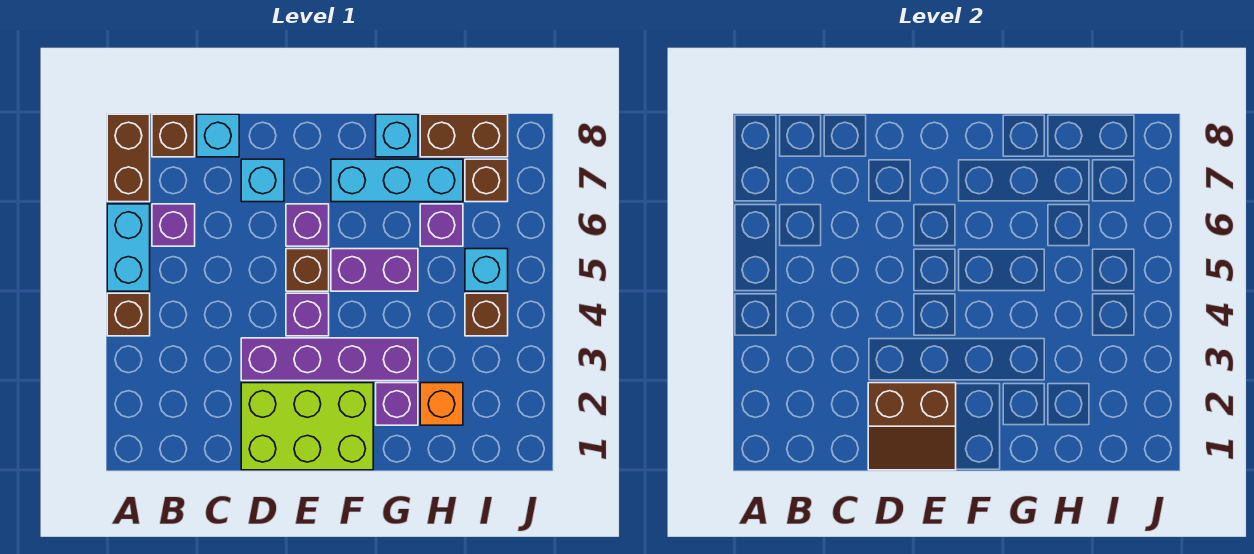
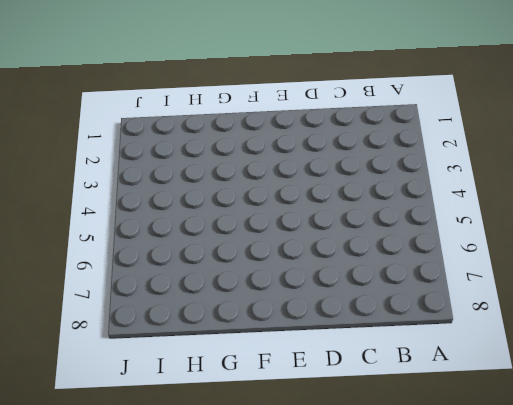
none -> brown brick A4 level 1
none -> cyan brick A5:A6 level 1
none -> brown brick A7:A8 level 1

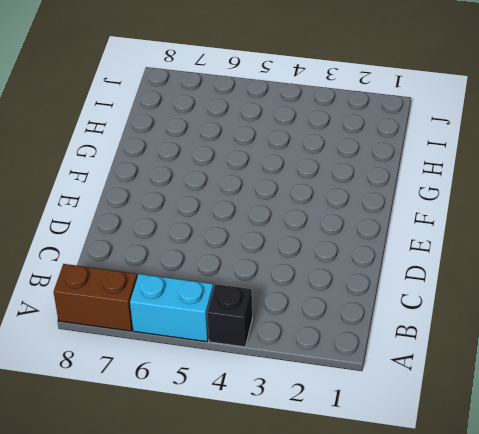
black brick A4 level 1 -> brown brick A4 level 1
none -> purple brick B6 level 1
none -> brown brick B8 level 1
none -> cyan brick C8 level 1

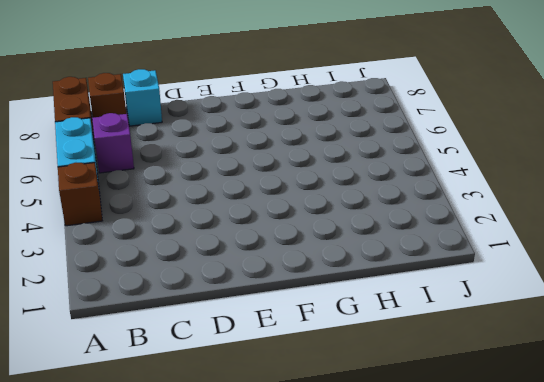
none -> lime brick D1:F2 level 1
none -> purple brick D3:G3 level 1
none -> cyan brick D7 level 1

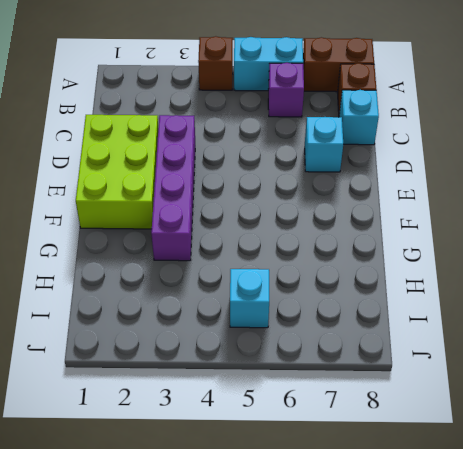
none -> purple brick E4 level 1
none -> brown brick E5 level 1
none -> purple brick E6 level 1

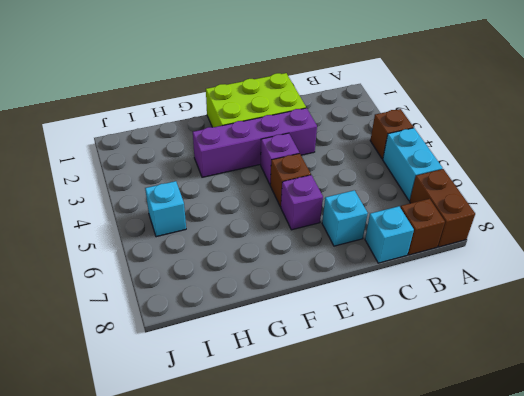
none -> purple brick B6 level 1
none -> purple brick F5:G5 level 1
none -> cyan brick F7:H7 level 1

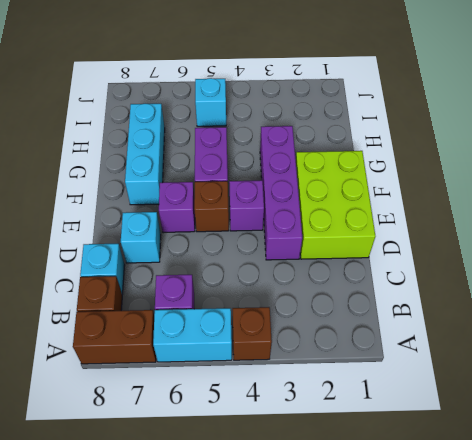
none -> purple brick G2 level 1
none -> cyan brick G8 level 1
none -> orange brick H2 level 1

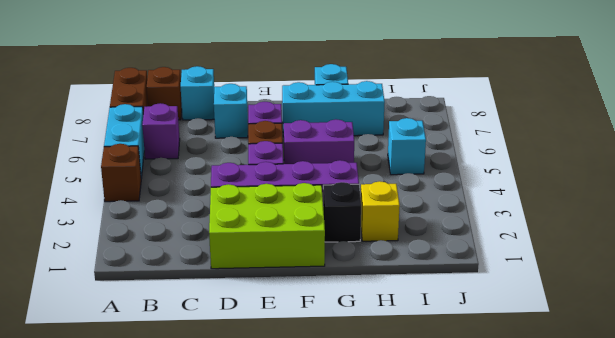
black brick G2 level 1 -> purple brick G2 level 1
yellow brick H2 level 1 -> orange brick H2 level 1
none -> purple brick H6 level 1
none -> brown brick H8:I8 level 1
none -> brown brick I4 level 1

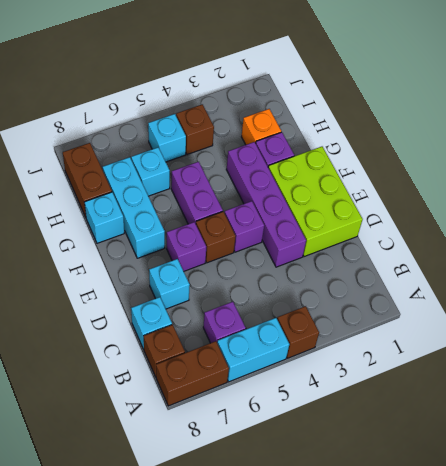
cyan brick H6 level 1 -> purple brick H6 level 1
none -> brown brick I7 level 1
none -> brown slope D1:E2 level 2 top 2

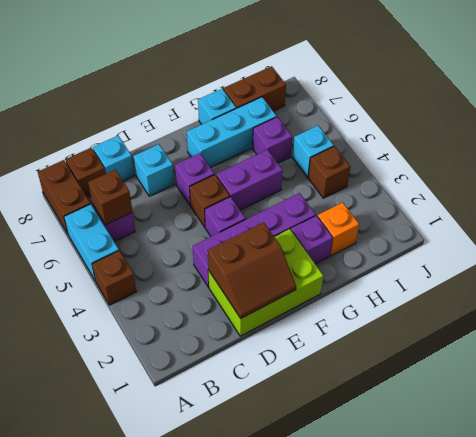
brown brick B6 level 2 -> brown brick I7 level 1

